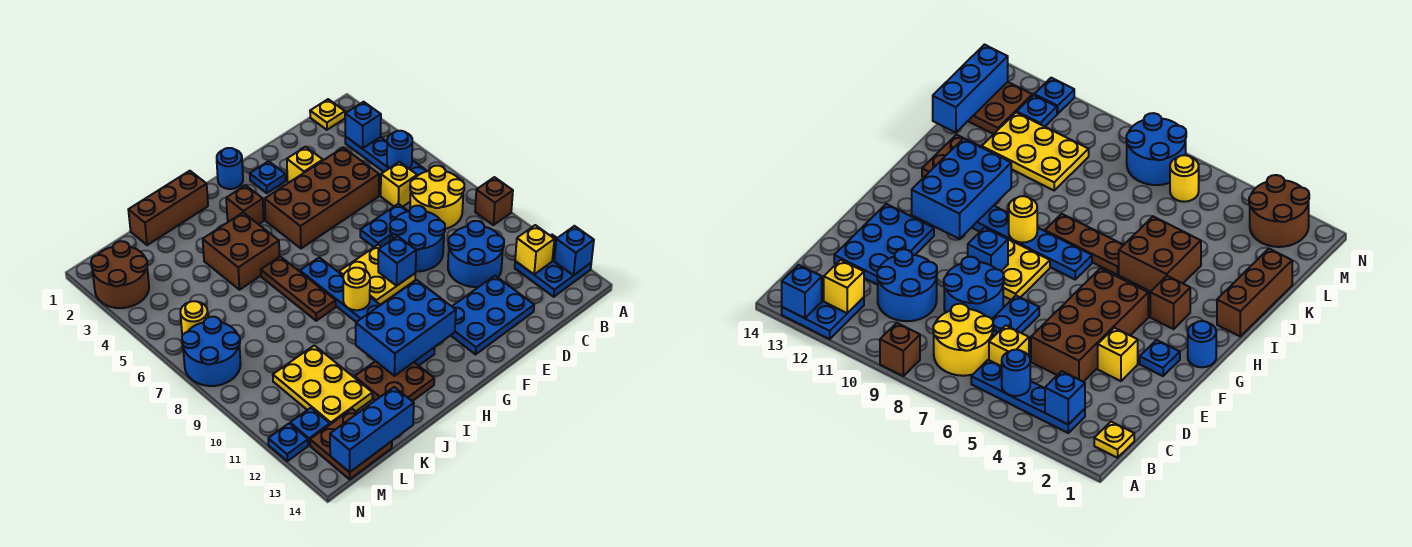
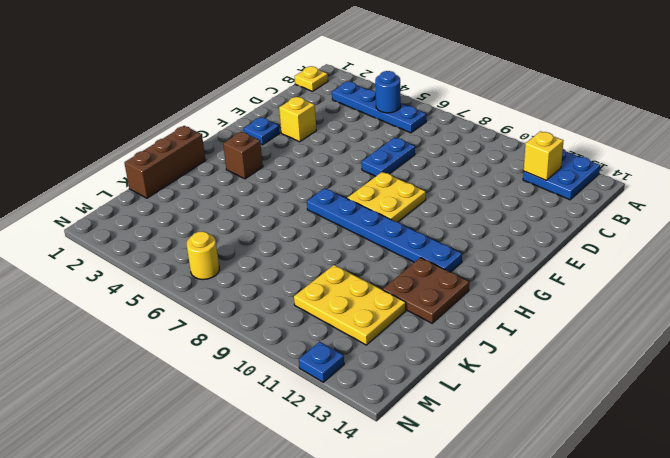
none -> brown brick A9 level 1
none -> yellow round brick B7:C8 level 1
none -> yellow brick C6 level 1
none -> blue round brick C10:D11 level 1

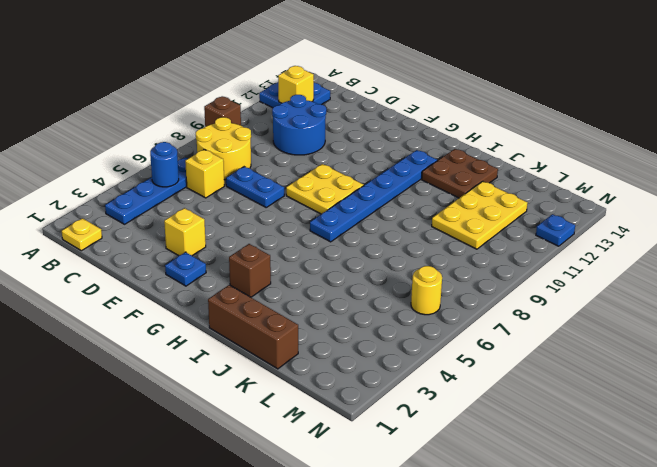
none -> brown brick D4:G5 level 1
none -> blue round brick D8:E9 level 1
none -> blue plate D12:F13 level 1
none -> blue round brick G1 level 1

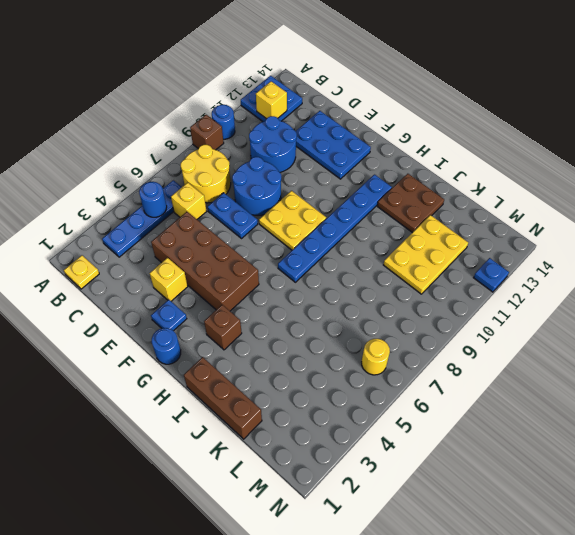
blue round brick A10 level 1 -> none
none -> brown brick I4:J5 level 1
none -> brown plate I6:I8 level 1
none -> brown plate L13:M14 level 1
none -> brown round brick M2:N3 level 1

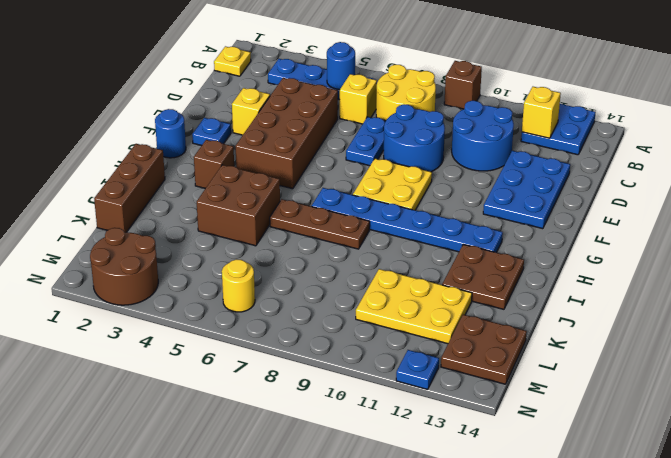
none -> blue round brick M7:N8 level 1
none -> blue plate M12 level 1
none -> blue brick A13 level 2
none -> blue brick B3 level 2

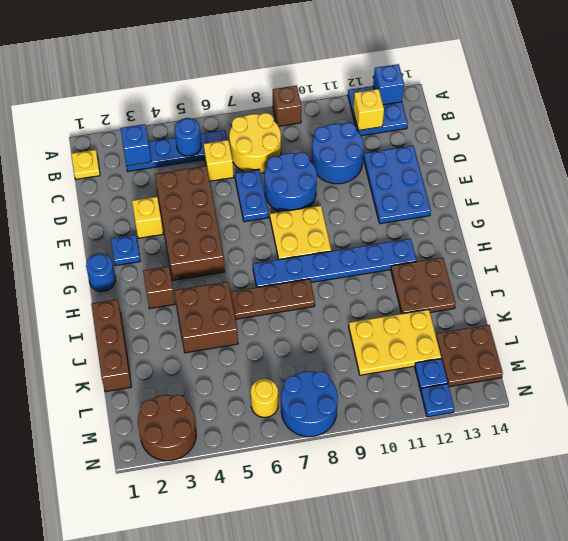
none -> blue brick F9 level 2
none -> blue brick G11:I12 level 2
none -> yellow round brick H9 level 2
none -> blue brick K14:M14 level 2

